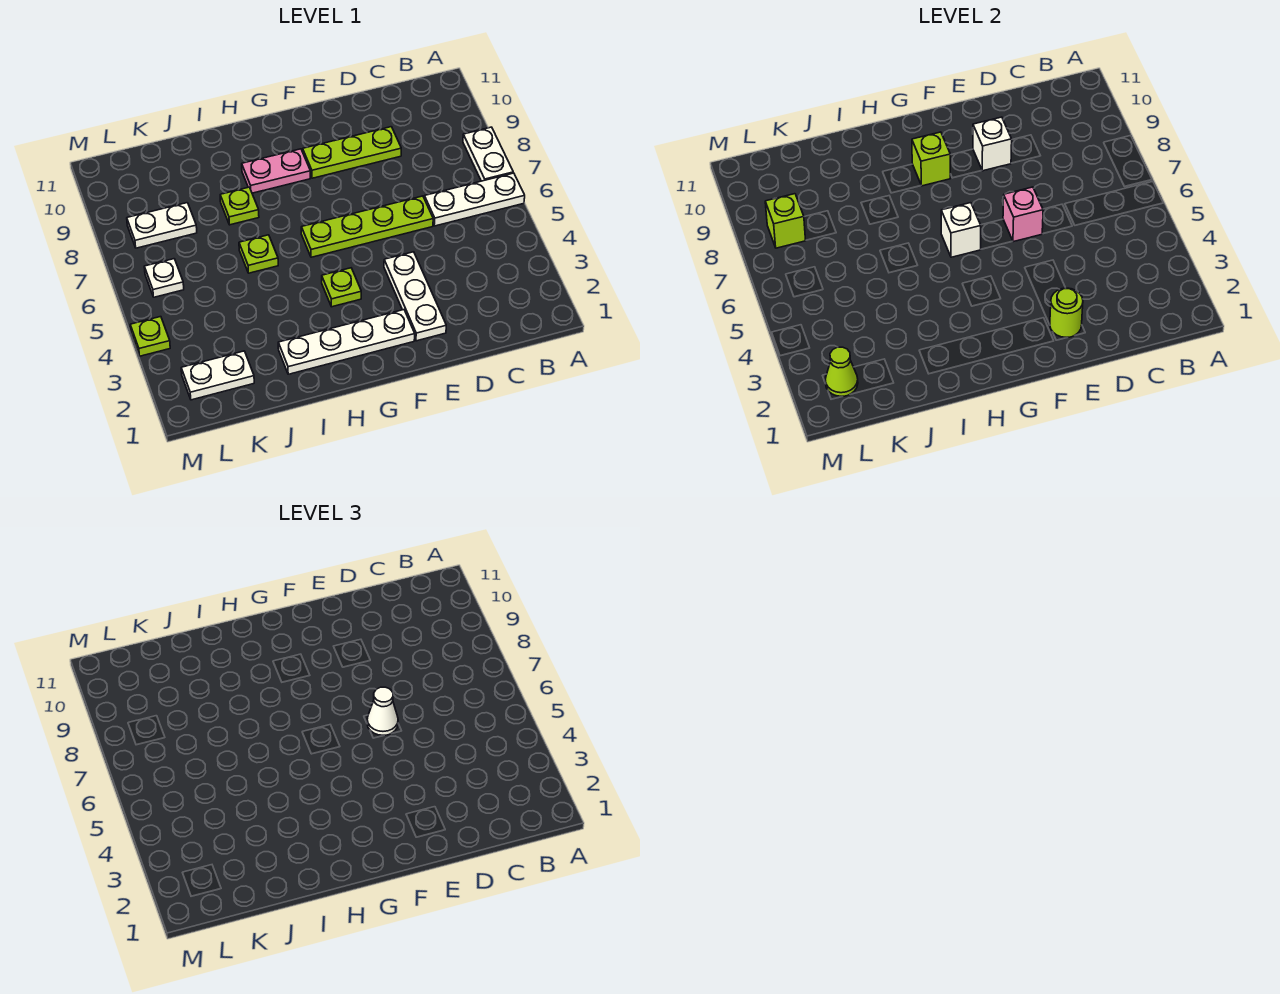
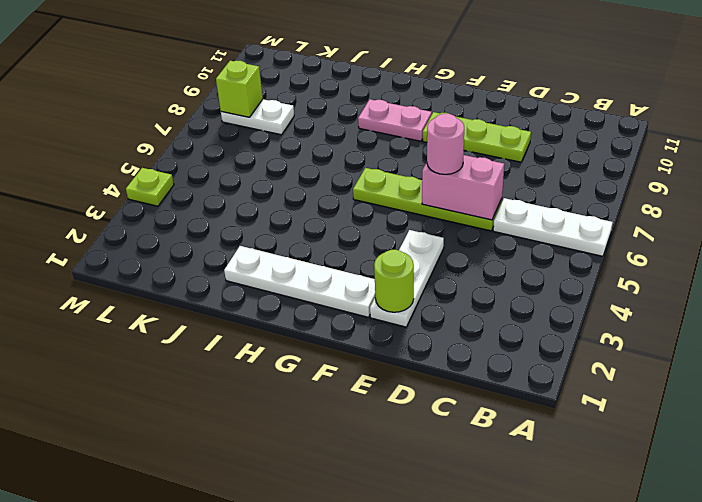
pink brick D6:E6 level 2 -> pink brick E6 level 2
pink round brick E6 level 3 -> white cone E6 level 3
none -> white plate A7:A8 level 1
none -> lime plate G4 level 1
none -> lime plate I6 level 1

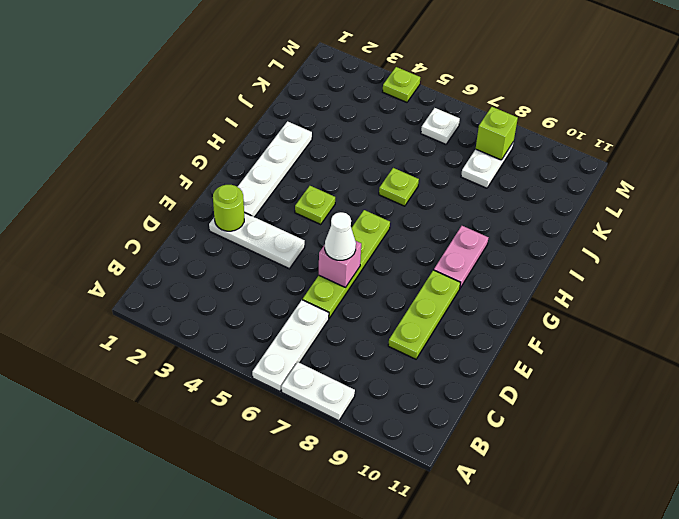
none -> lime plate I8 level 1
none -> white plate K2:L2 level 1
none -> white brick E9 level 2

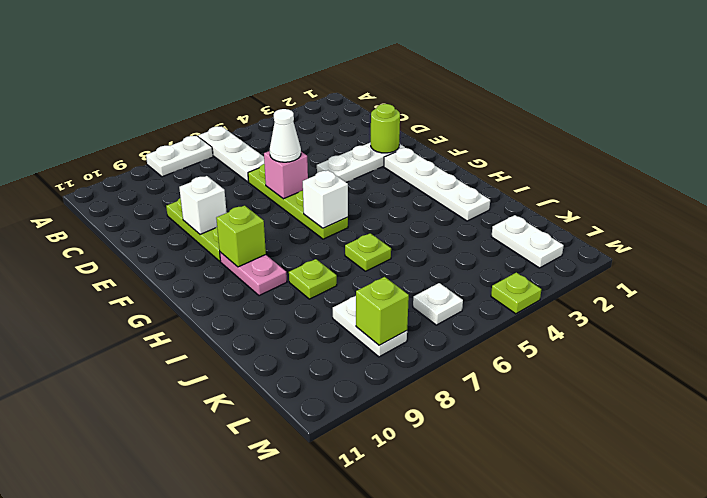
none -> lime plate G4 level 1
none -> lime cone L2 level 2

